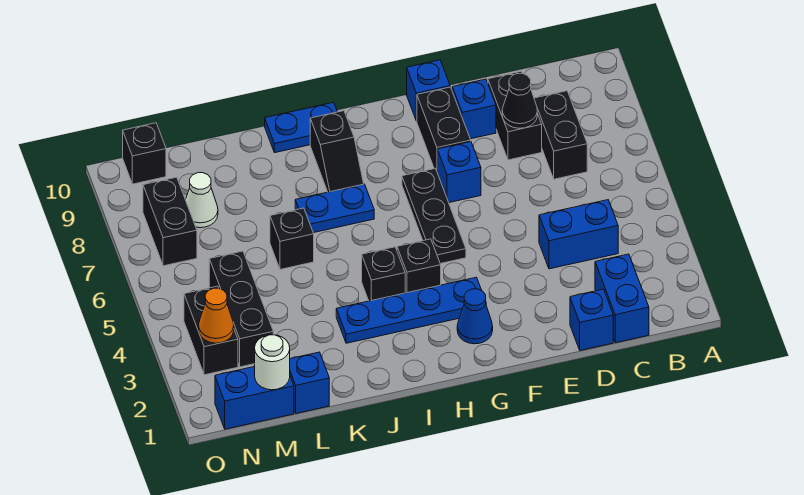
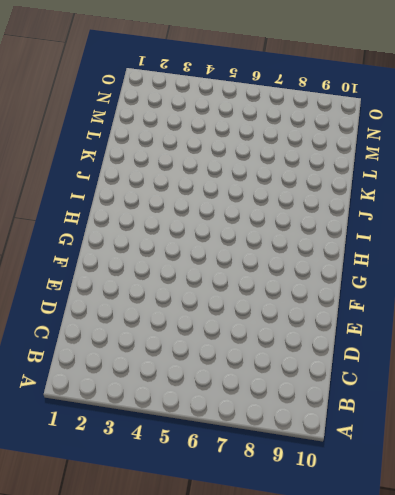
none -> blue brick C1:C2 level 1
none -> blue brick C4:D4 level 1
none -> black brick C7:C8 level 1

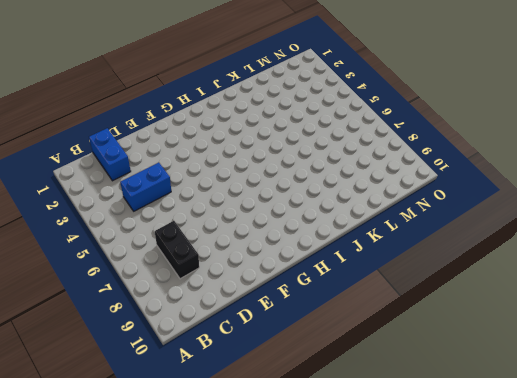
none -> blue brick D1 level 1
none -> black brick D8:D9 level 1
none -> blue brick E9 level 1

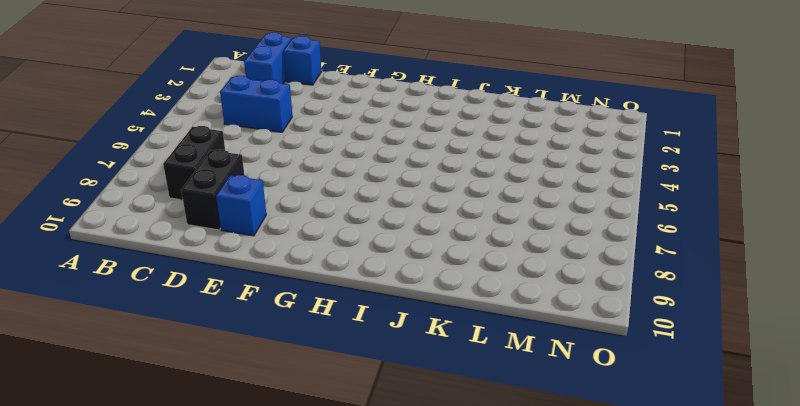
none -> blue brick F7 level 1
none -> black brick F8:F9 level 1
none -> blue brick F10 level 1

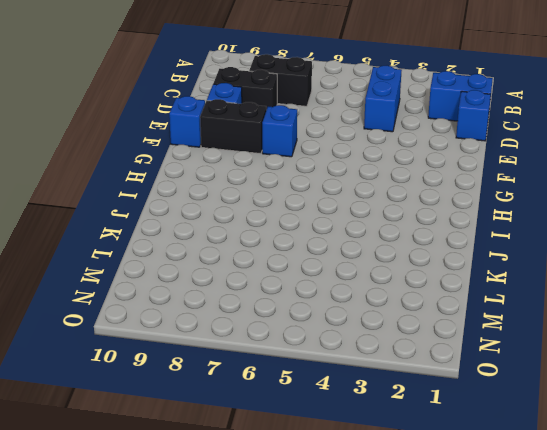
none -> blue cone G2 level 1
none -> blue plate G3:J3 level 1
none -> black plate G5:G7 level 1

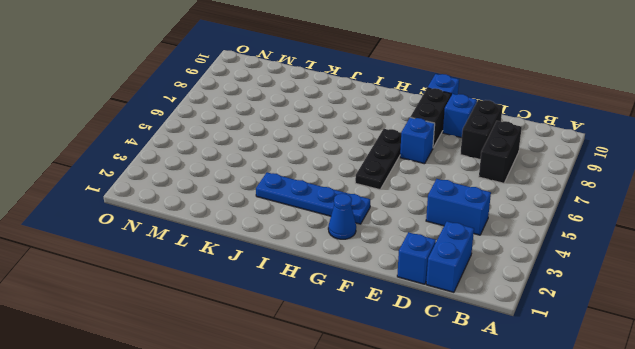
none -> black brick H4 level 1
none -> black brick I4 level 1
none -> blue plate I7:J7 level 1

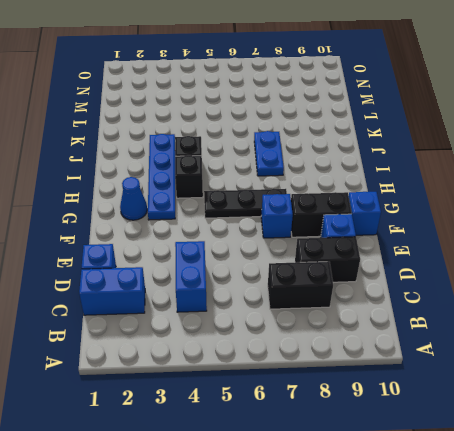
none -> black slope I8:I9 level 1 top 9
none -> blue plate I10:J10 level 1
none -> black brick K6 level 1

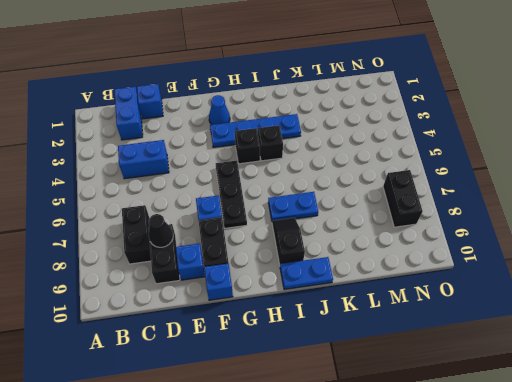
none -> black brick K6 level 1
none -> blue brick L1 level 1
none -> blue brick M1:N1 level 1

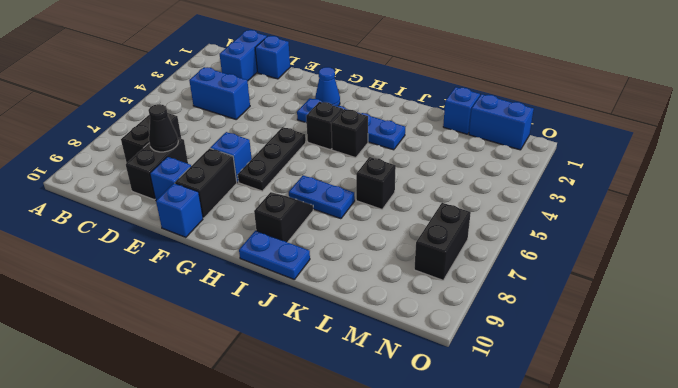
none -> black brick M3:M5 level 1
none -> white cone M8 level 1
none -> black brick N3:N4 level 1

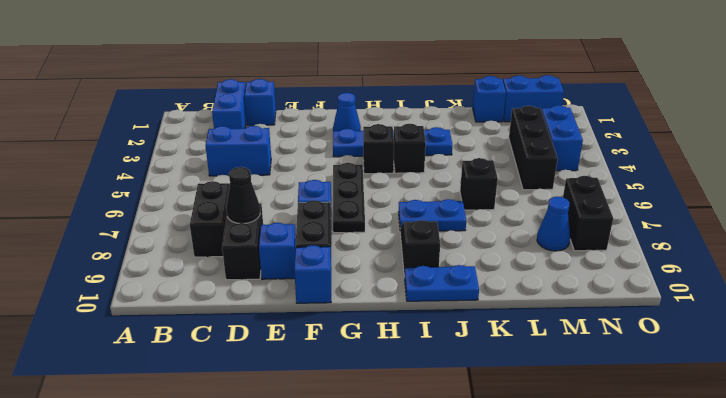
blue cone M8 level 1 -> white cone M8 level 1
blue brick N3:N4 level 1 -> black brick N3:N4 level 1
none -> black brick N10 level 1
none -> white round brick M1 level 2
none -> orange cone N3 level 2

